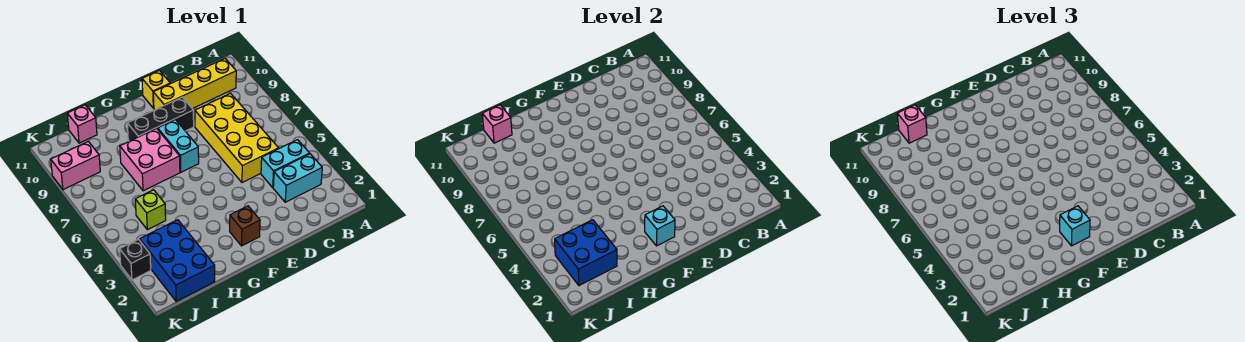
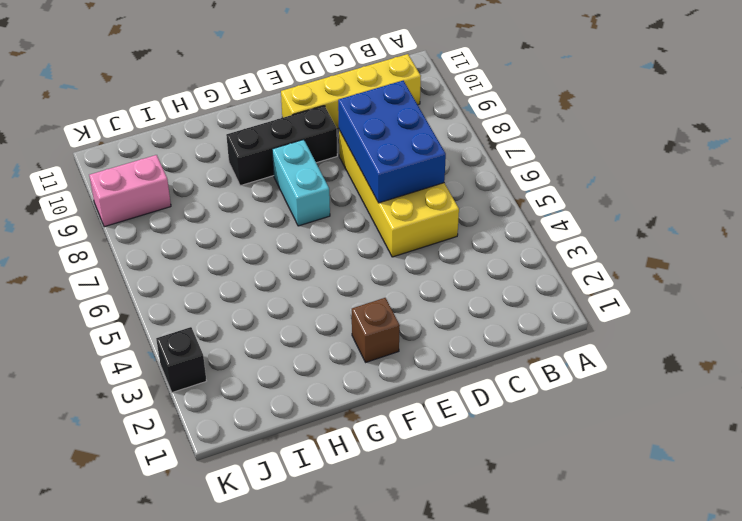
blue brick C6:D8 level 2 -> blue brick I1:J3 level 1
none -> cyan brick B3:C3 level 1
none -> cyan brick B4:C4 level 1
none -> yellow brick E11 level 1

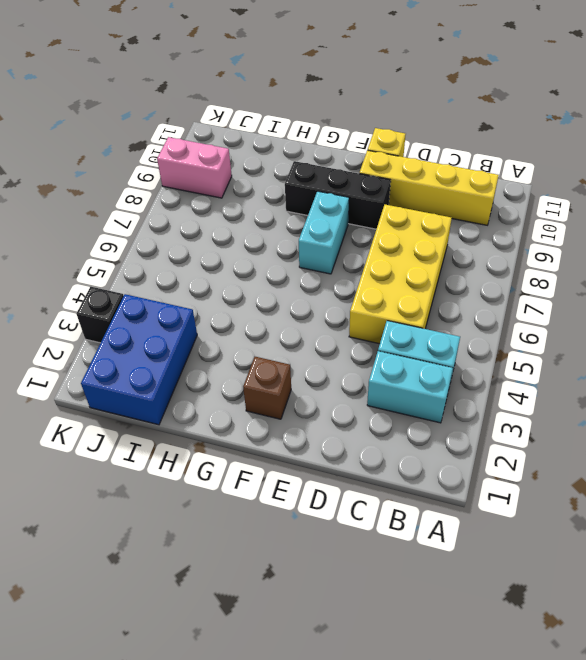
none -> pink brick G7:H8 level 1
none -> lime brick I5 level 1
none -> pink brick I11 level 1

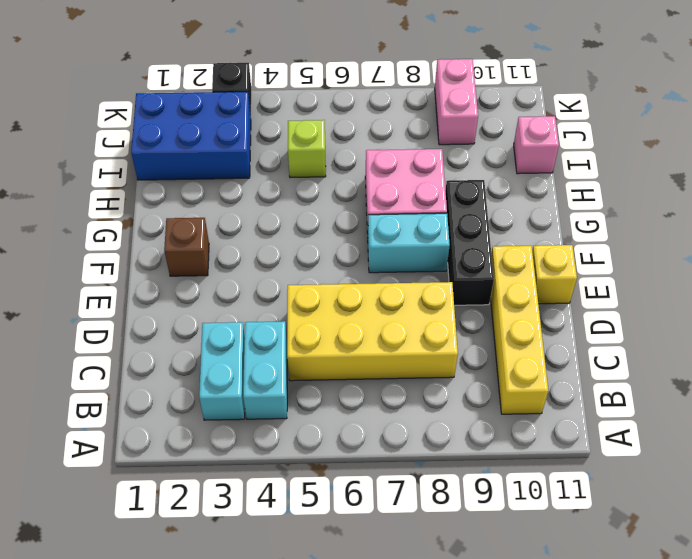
none -> cyan brick F2 level 2
none -> blue brick I2:J3 level 2
none -> pink brick I11 level 2

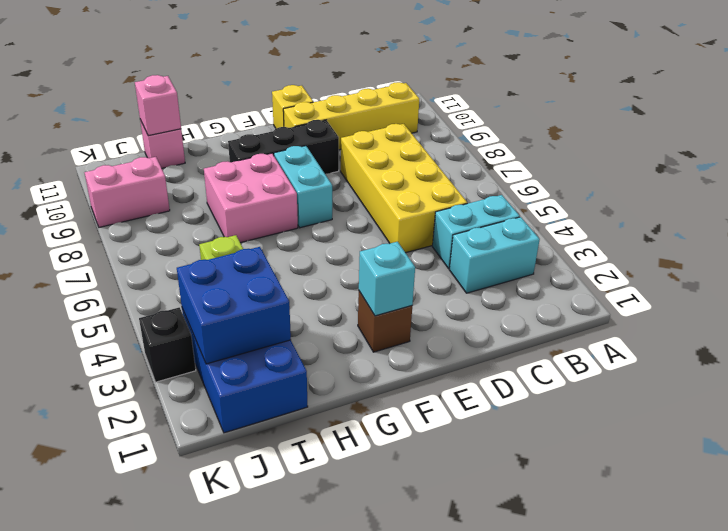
none -> cyan brick F2 level 3
none -> pink brick I11 level 3

